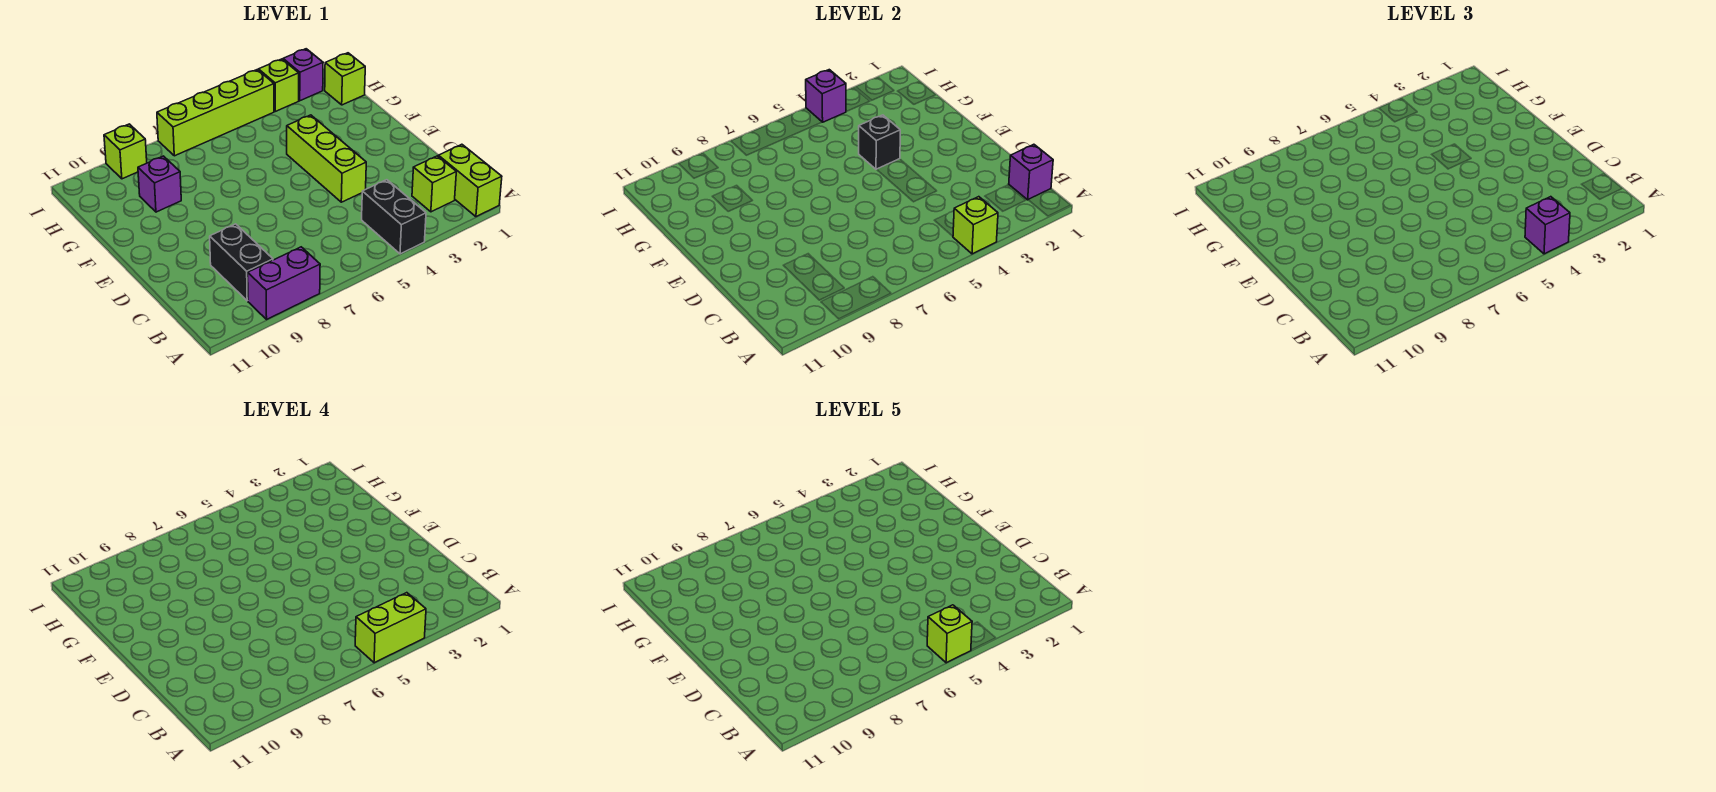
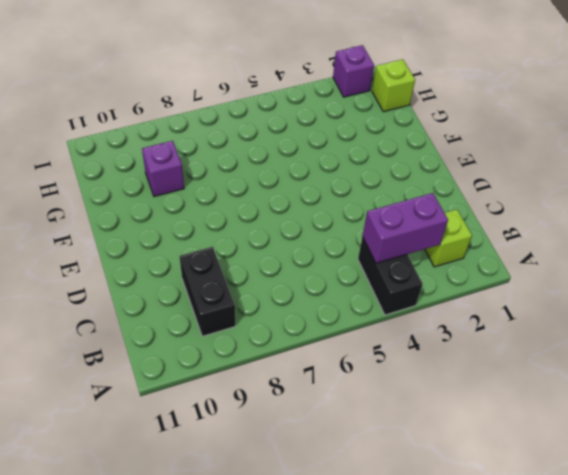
purple brick B3:B4 level 2 -> purple brick A8:A9 level 1
none -> lime brick A1:B1 level 1
none -> lime brick D4:F4 level 1
none -> lime brick I3 level 1

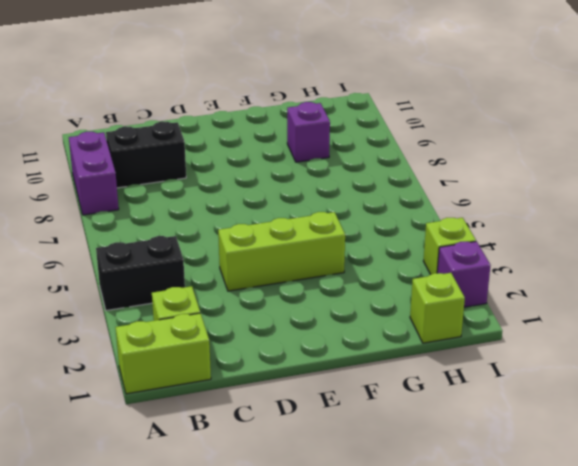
none -> lime brick I4:I7 level 1
none -> lime brick I9 level 1
none -> lime brick A4 level 2

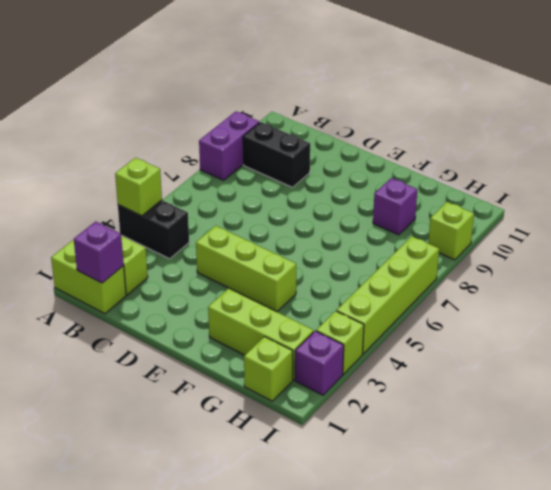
lime brick F2:H2 level 1 -> none
none -> black brick F4 level 2
none -> purple brick I4 level 2
none -> purple brick A4 level 3

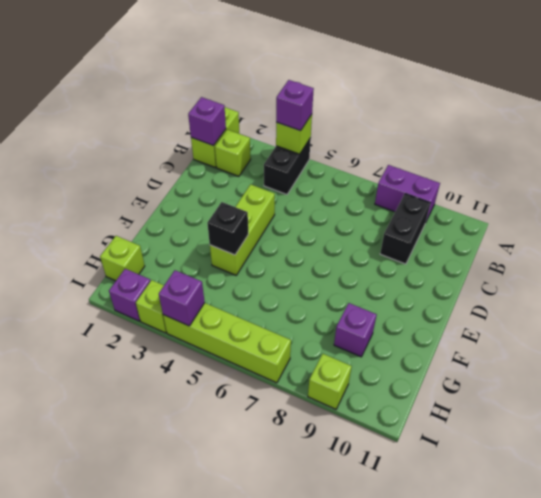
none -> lime brick A4:A5 level 4
none -> lime brick A5 level 5

